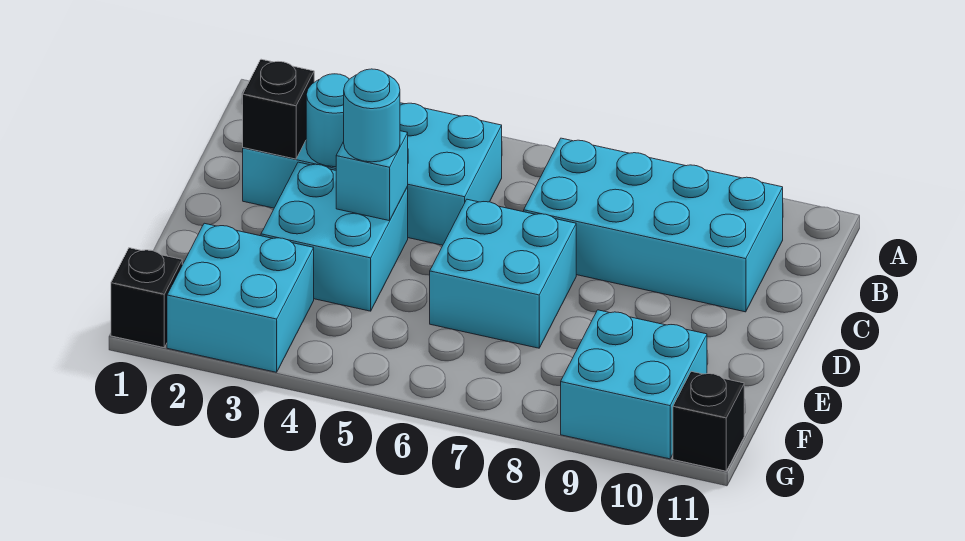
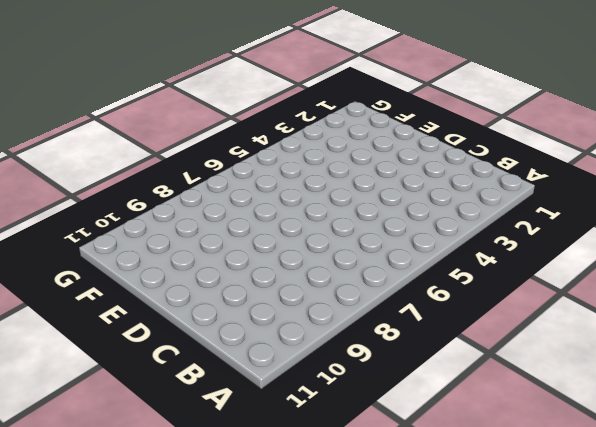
none -> cyan brick B2:C5 level 1
none -> cyan brick B7:C10 level 1
none -> cyan brick D3:E4 level 1

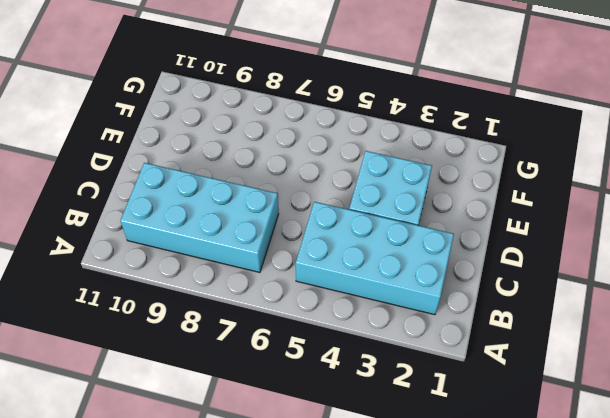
none -> cyan brick D6:E7 level 1
none -> cyan brick F2:G3 level 1
none -> cyan brick F9:G10 level 1

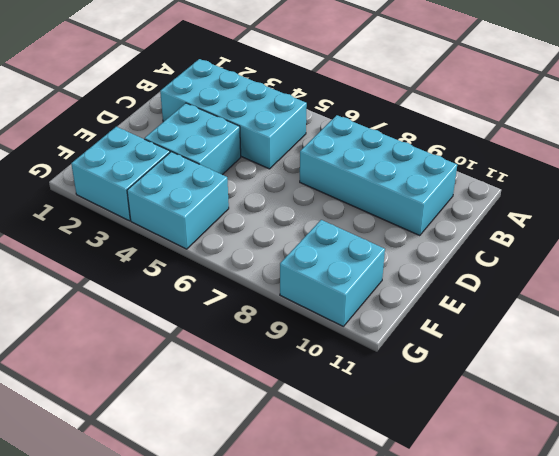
cyan brick F4:G5 level 1 -> cyan brick D6:E7 level 1
none -> black brick G1 level 1
none -> black brick G11 level 1
none -> black brick C2 level 2

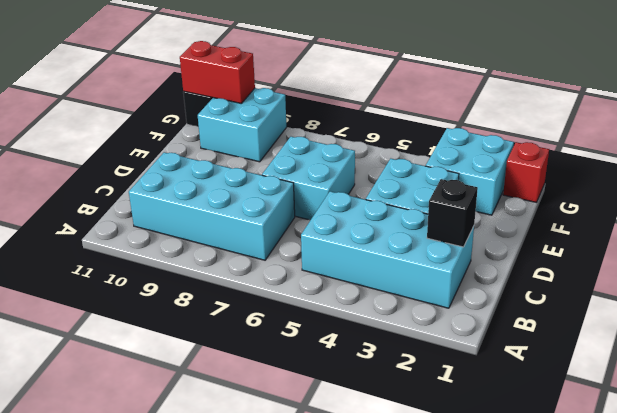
red brick G1 level 1 -> black brick G1 level 1
red brick G10:G11 level 2 -> none
none -> cyan round brick C3 level 2
none -> cyan brick D4 level 2
none -> cyan round brick D4 level 3

